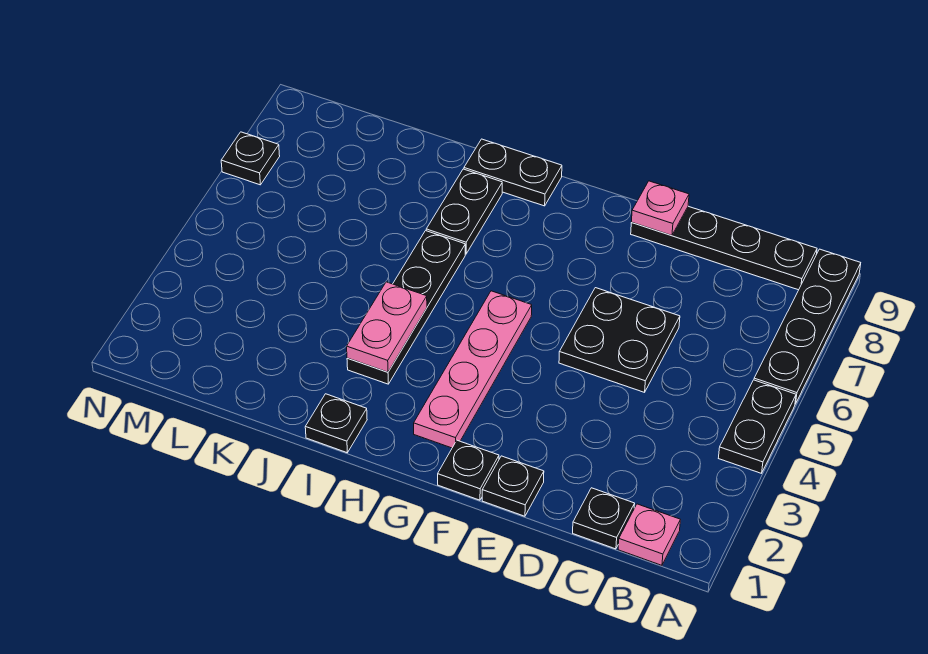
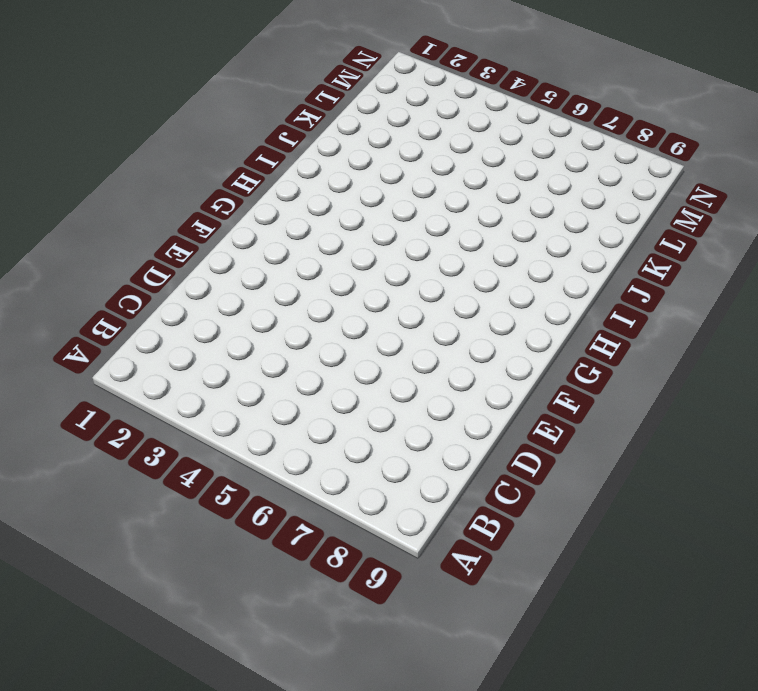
none -> black plate A4:A5 level 1
none -> black plate A6:A9 level 1
none -> pink plate B1 level 1

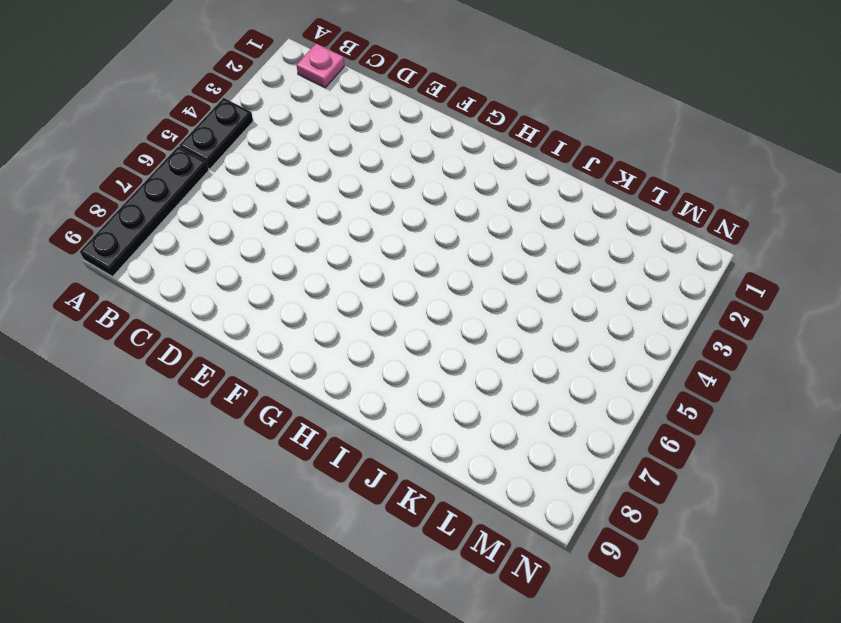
none -> black plate B9:E9 level 1
none -> black plate C1 level 1
none -> black plate D5:E6 level 1

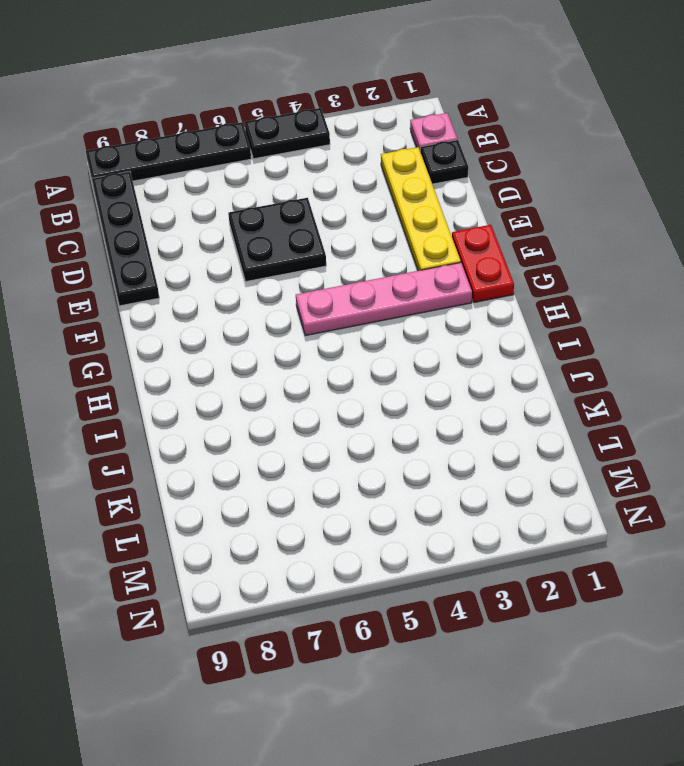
yellow plate C2:F2 level 1 -> none
red plate F1:G1 level 1 -> black plate F1 level 1
none -> black plate E1 level 1
none -> black plate H9:I9 level 1
none -> black plate I1 level 1

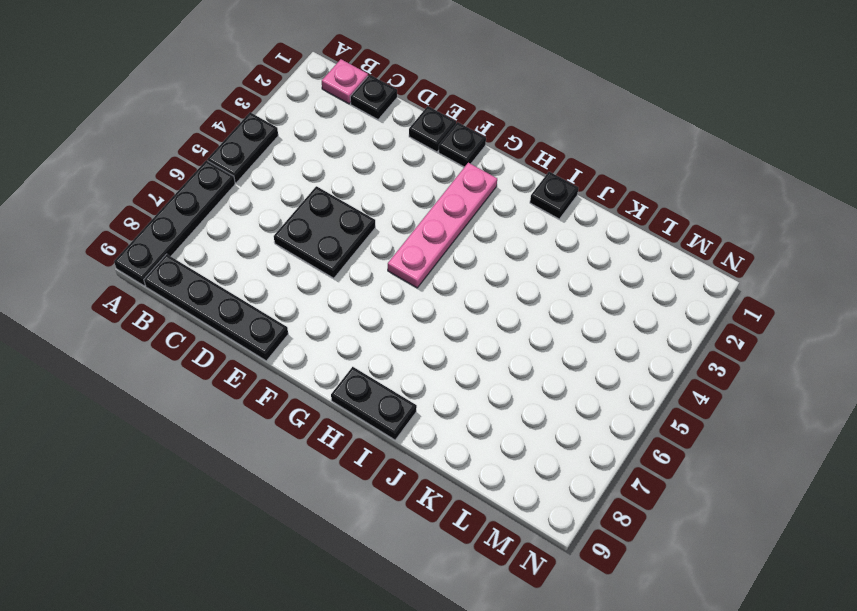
none -> black plate I3:I6 level 1
none -> black plate I7:I8 level 1
none -> black plate N7 level 1

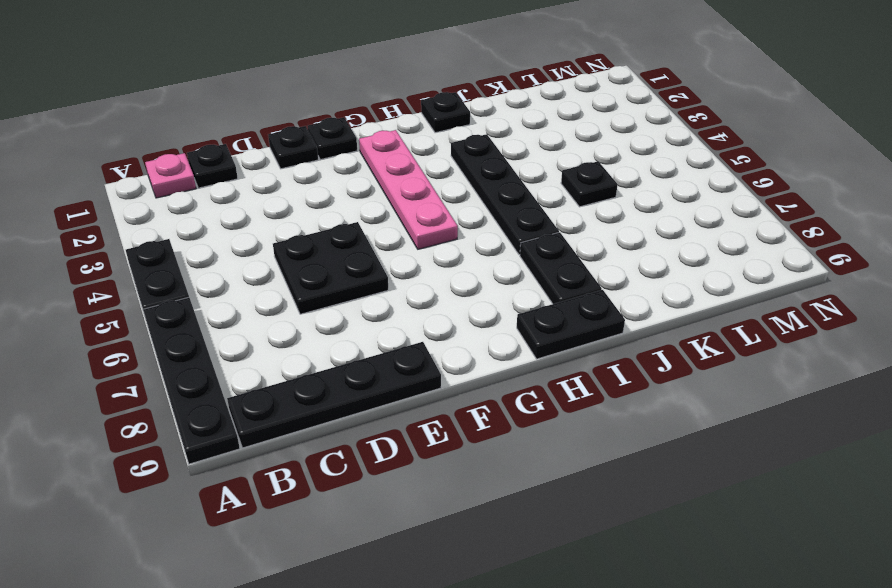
black plate K5 level 1 -> black plate N7 level 1
none -> pink plate E9 level 2
none -> pink plate I3:I4 level 2

